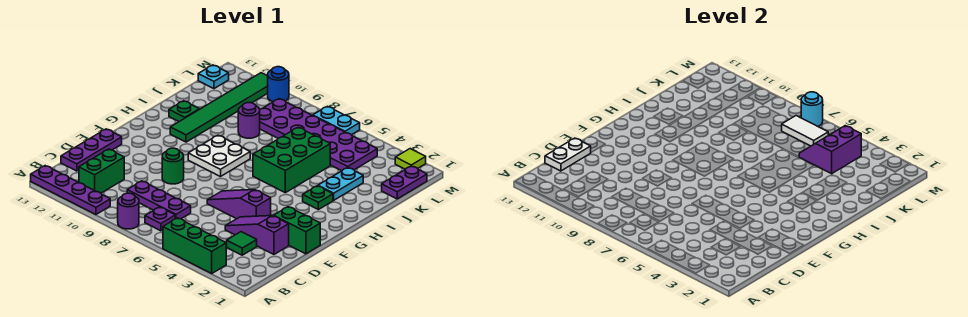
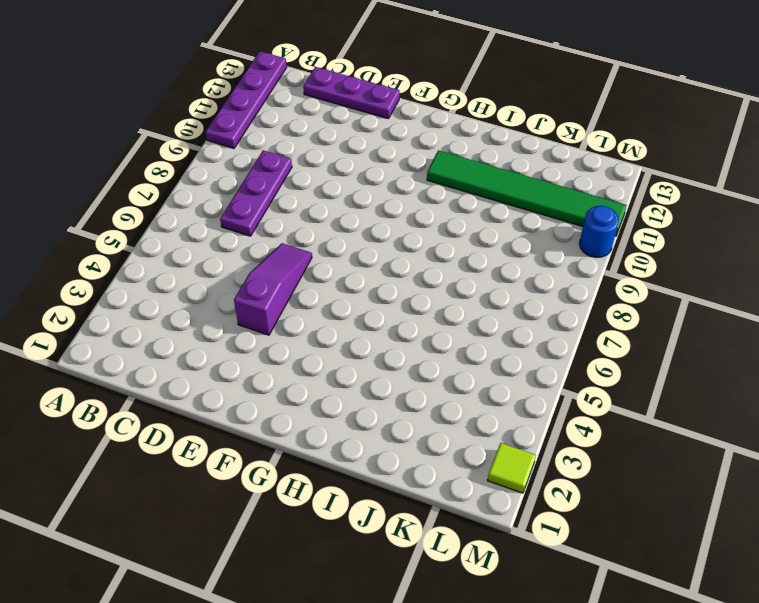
none -> green brick A3:A5 level 1
none -> purple round brick A8 level 1
none -> purple plate B7 level 1

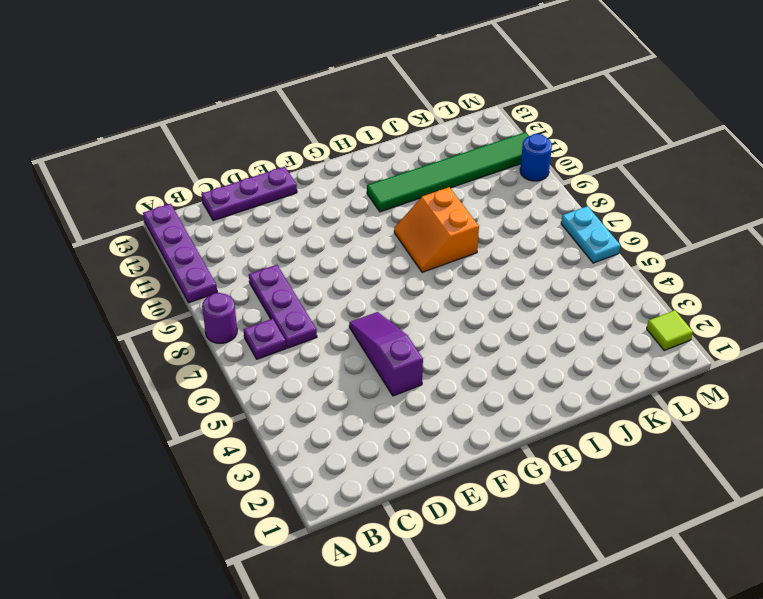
orange slope H8:I9 level 1 top I -> white plate G8:H9 level 1
none -> green brick A3:A5 level 1
none -> green brick B11:C11 level 1
none -> green tile C3 level 1

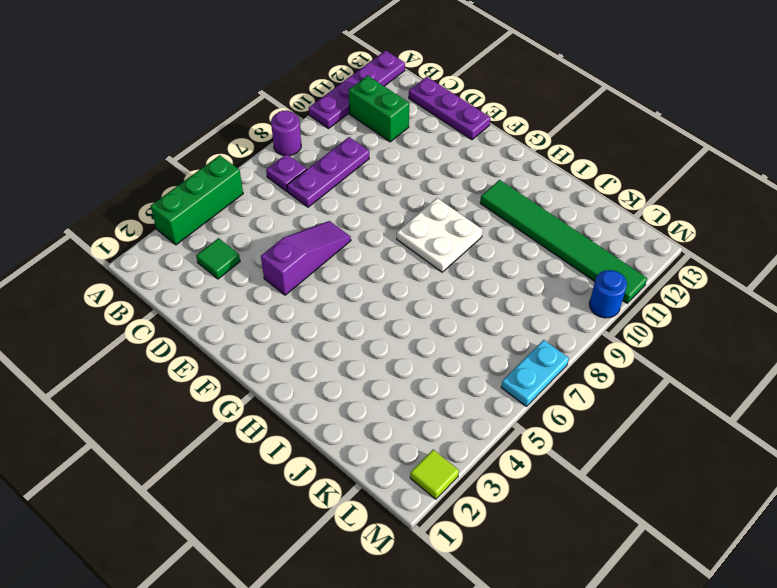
none -> purple slope D2:D4 level 1 top 2
none -> green brick E1:E2 level 1
none -> green round brick E9 level 1

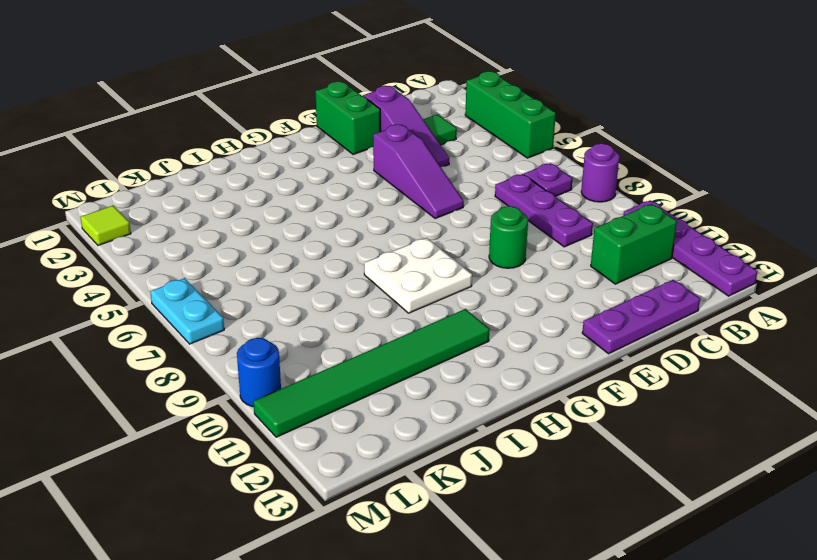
none -> green plate H3 level 1
none -> green brick H5:J6 level 1
none -> cyan plate I3:J3 level 1

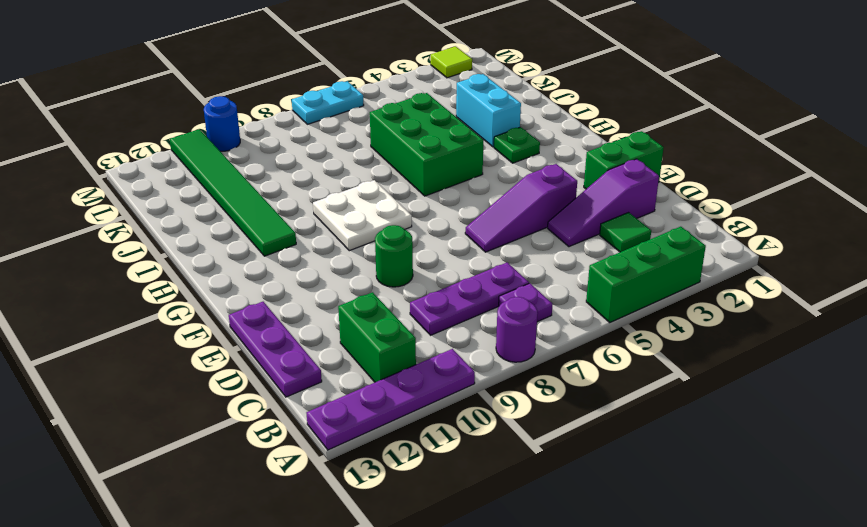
cyan brick I3:J3 level 1 -> cyan plate I3:J3 level 1
none -> green plate I12 level 1
none -> purple round brick J9 level 1
none -> purple plate K1:L1 level 1

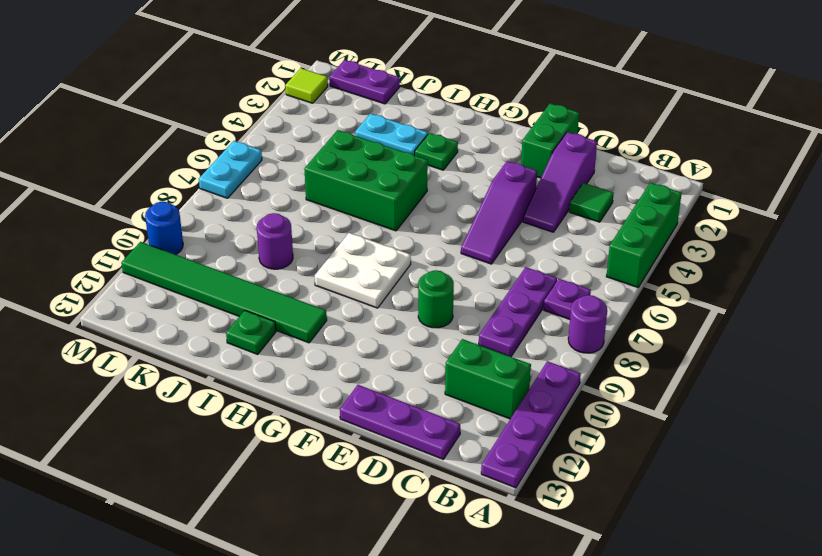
none -> purple plate K4:L9 level 1
none -> cyan plate L13 level 1
none -> white plate C13:D13 level 2

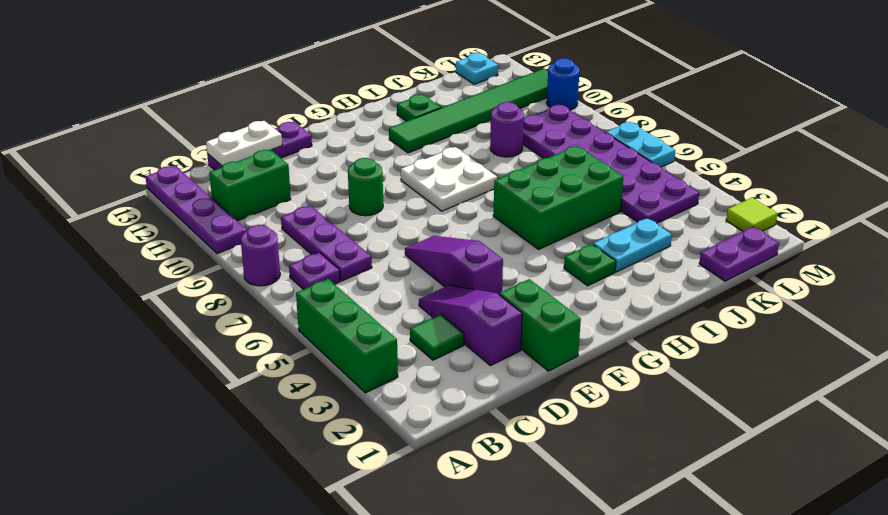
none -> purple slope K4:L5 level 2 top 4
none -> white tile L6:L7 level 2
none -> cyan round brick M7 level 2

